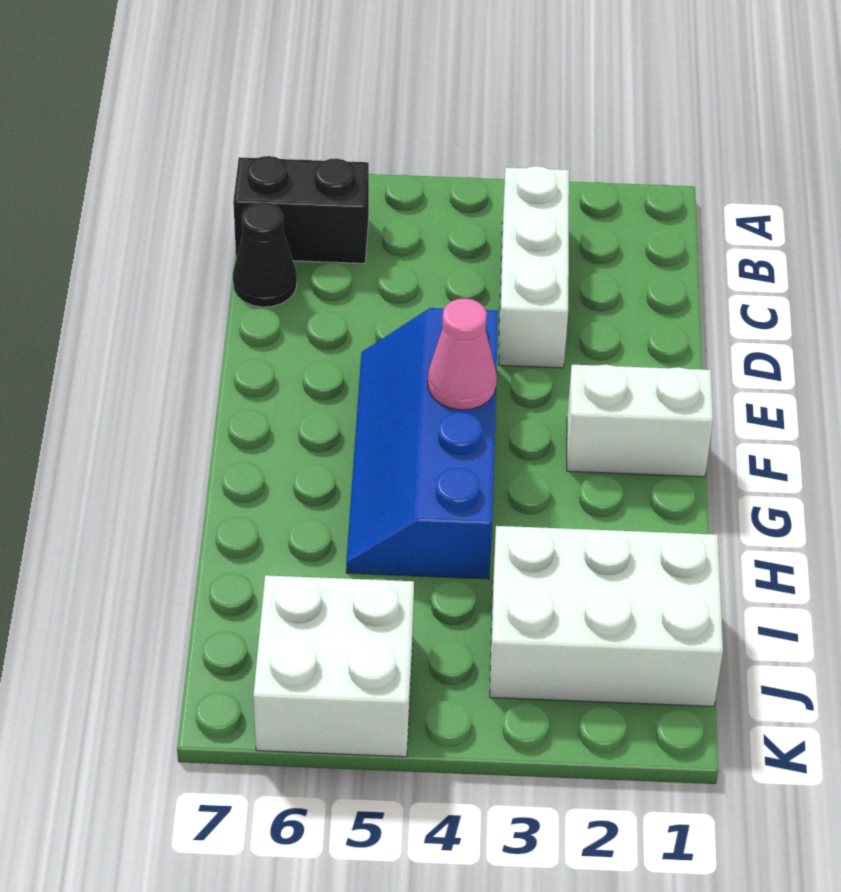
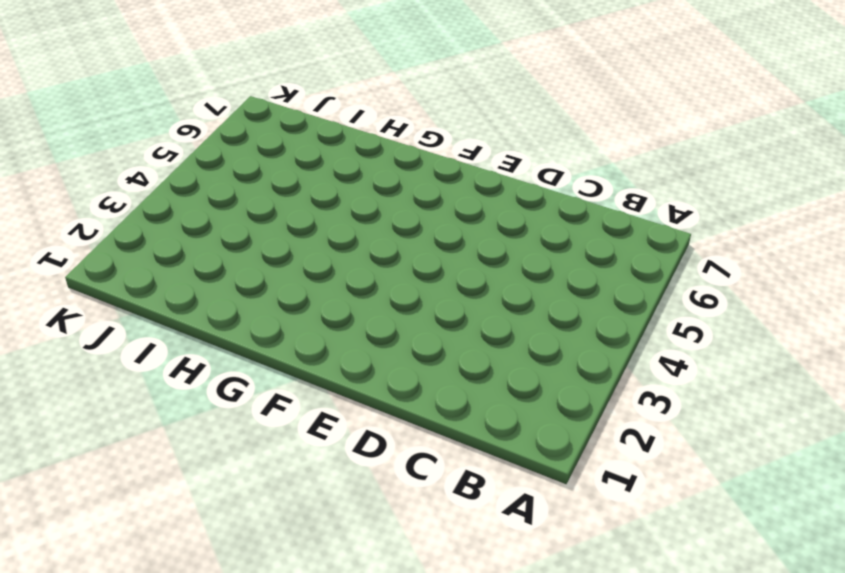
none -> white brick B3:D3 level 1
none -> black brick B6:B7 level 1

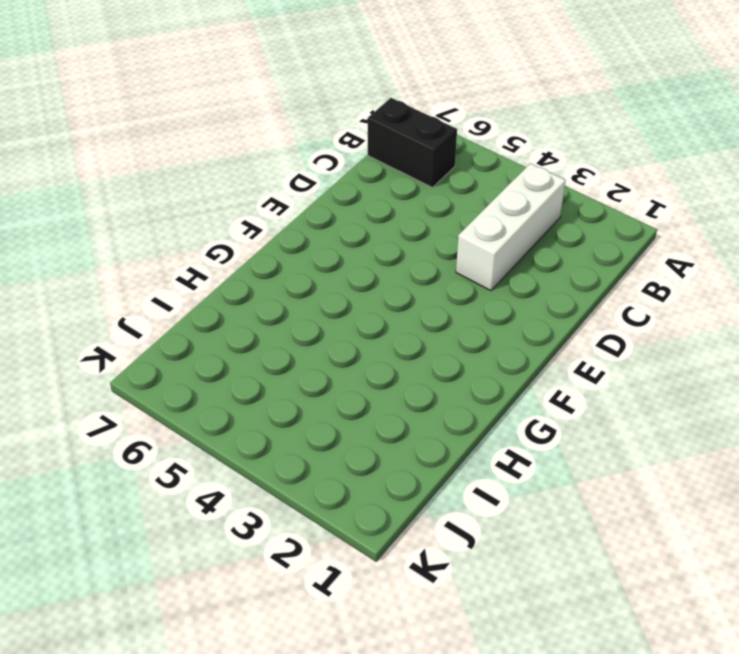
none -> black cone C7 level 1
none -> blue slope E4:H5 level 1 top 4

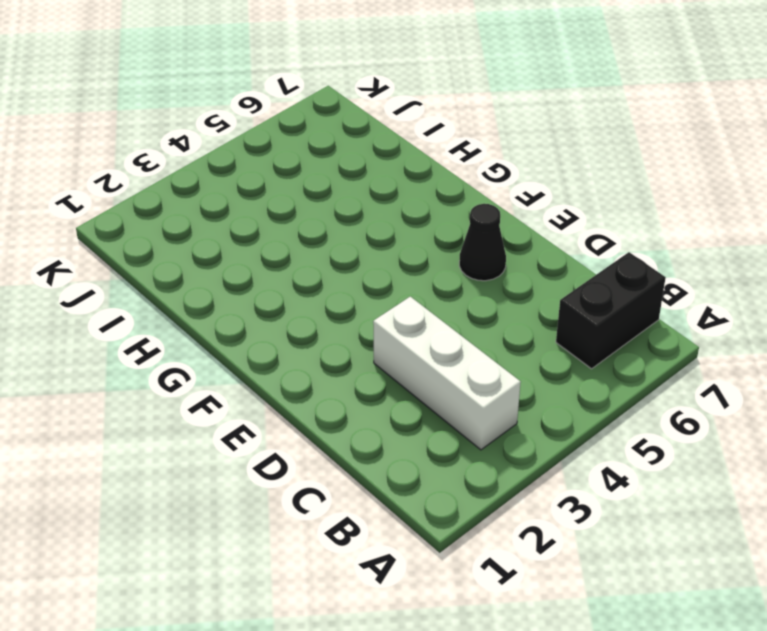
black cone E6 level 1 -> black cone C7 level 1
none -> blue slope E4:H5 level 1 top 4
none -> white brick F1:F2 level 1

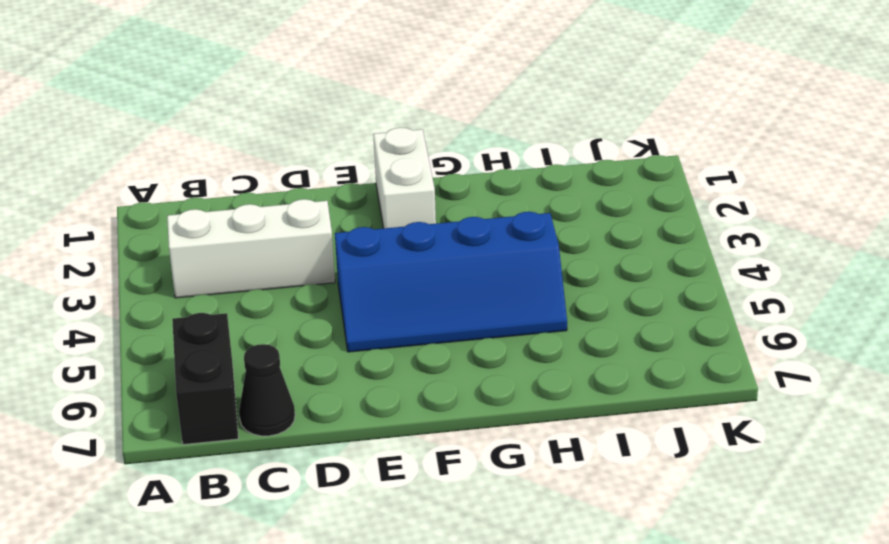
none -> white brick I1:J3 level 1
none -> white brick J5:K6 level 1

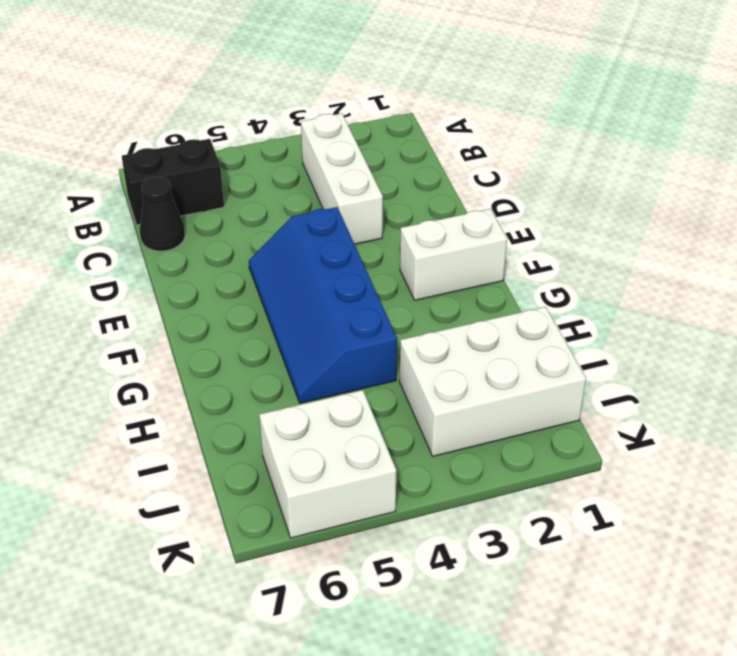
none -> pink cone F4 level 2

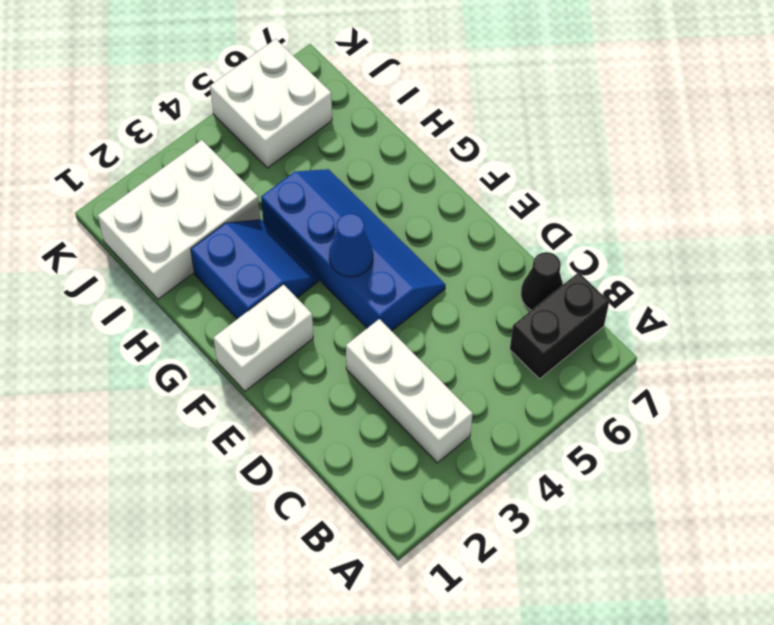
blue cone F4 level 2 -> pink cone F4 level 2
blue slope G2:H3 level 1 top 2 -> none

